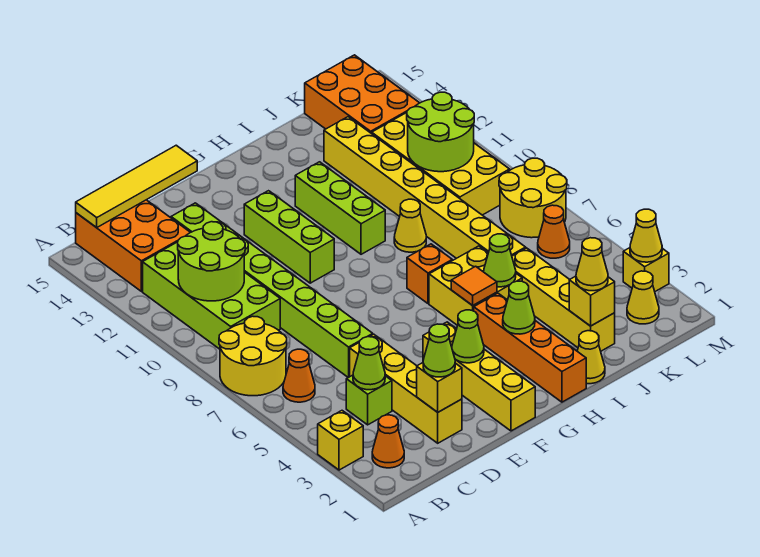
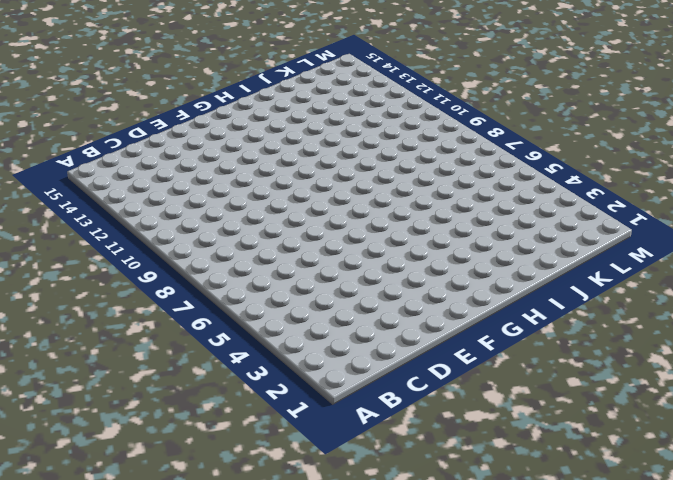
none -> yellow brick A3 level 1
none -> yellow round brick A7:B8 level 1
none -> orange cone B2 level 1
none -> orange cone B6 level 1

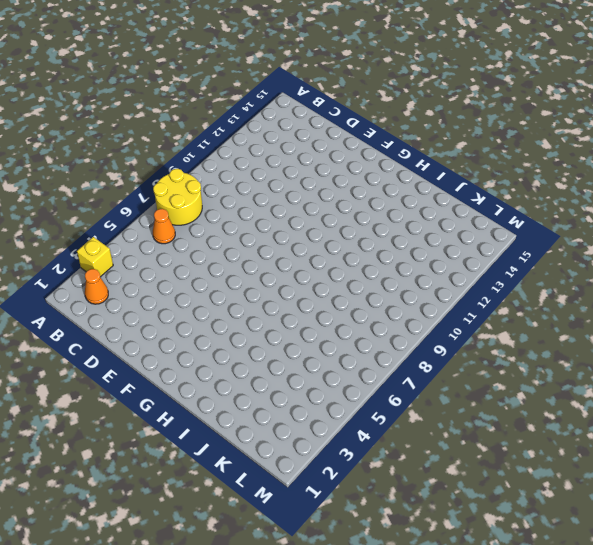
none -> lime brick B9:C12 level 1
none -> orange brick B13:C15 level 1
none -> lime brick C4 level 1
none -> yellow brick D2:D5 level 1

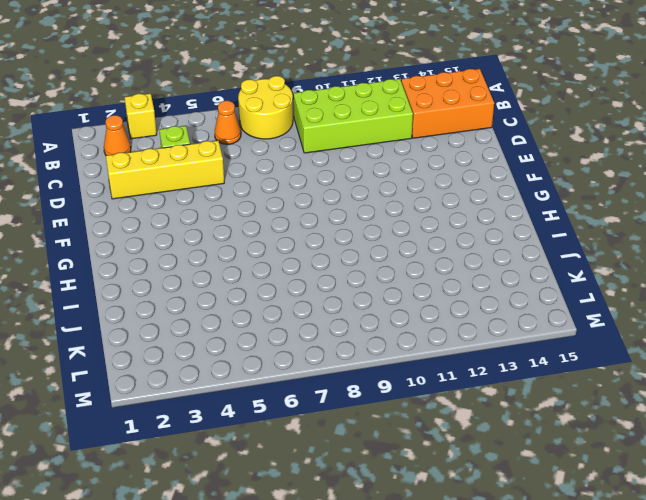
none -> lime brick D6:D13 level 1
none -> yellow brick F1:F4 level 1
none -> lime brick F10:F12 level 1
none -> orange brick H1:H4 level 1

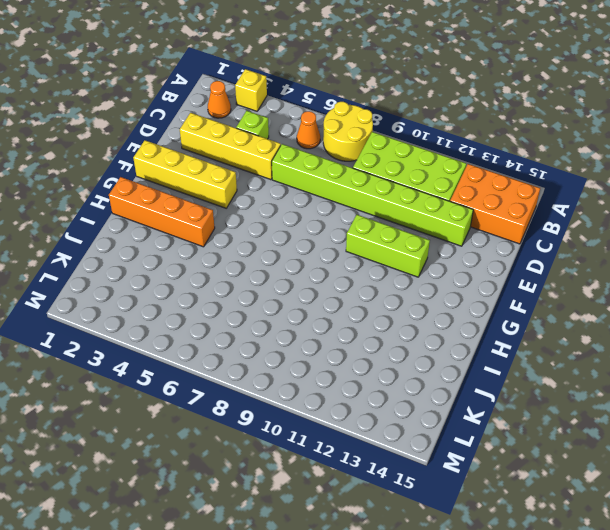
none -> yellow brick H5:I6 level 1
none -> orange brick H7 level 1
none -> lime brick H10:H12 level 1
none -> yellow cone I1 level 1

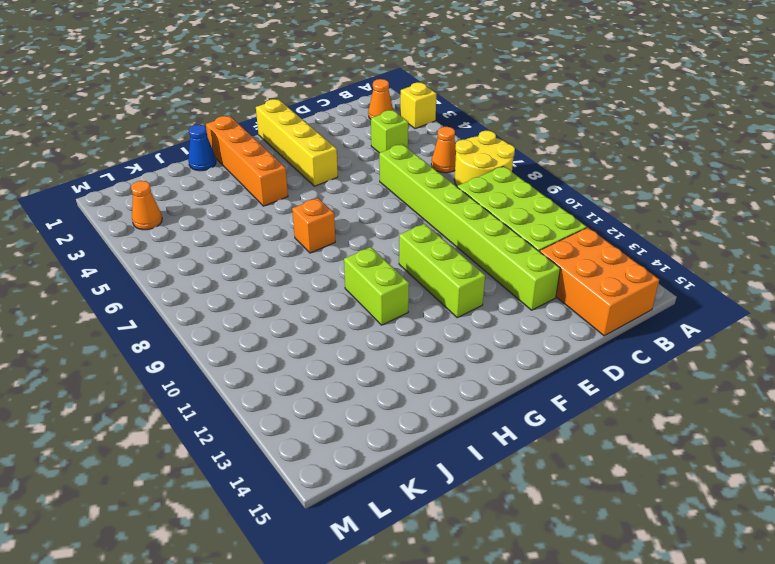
lime brick H10:H11 level 1 -> lime brick H10:H12 level 1
blue cone I1 level 1 -> yellow cone I1 level 1
orange cone L3 level 1 -> orange cone L6 level 1
none -> yellow brick D2:D5 level 1
none -> yellow brick H5:I6 level 1
none -> yellow cone I9 level 1
none -> yellow brick J2:J5 level 1

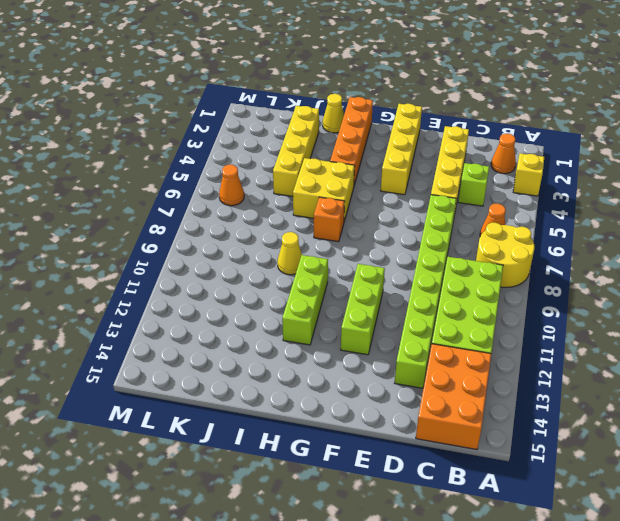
none -> yellow brick J6:J13 level 1
none -> yellow brick K9:L12 level 1
none -> orange brick K13:L15 level 1
none -> yellow cone L2 level 1

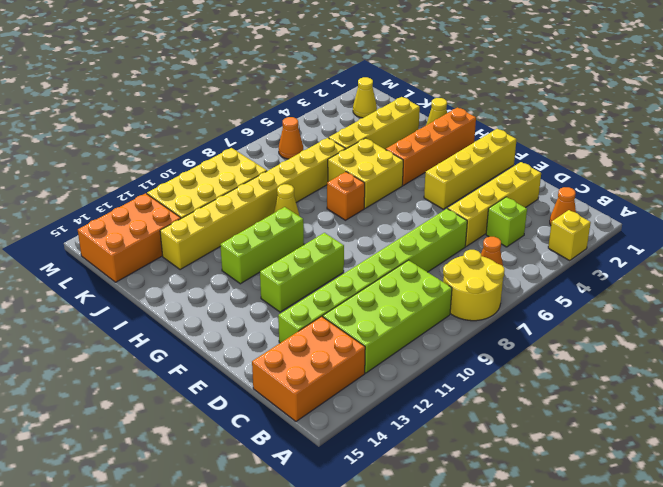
none -> yellow round brick L7:M8 level 1
none -> yellow brick M3 level 1
none -> lime round brick B10:C11 level 2
none -> yellow tile B15:E15 level 2

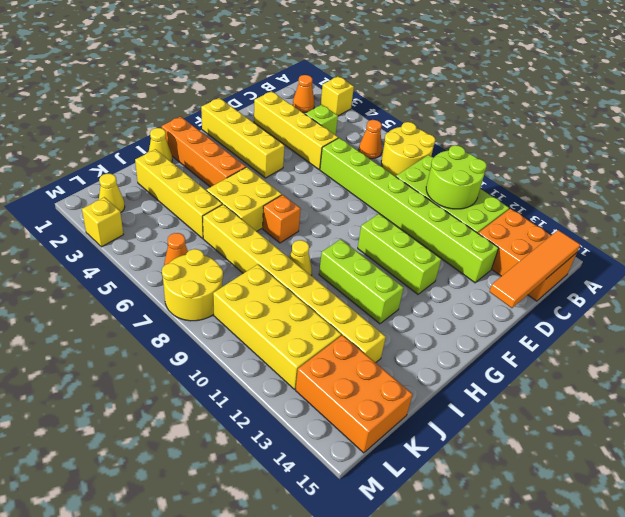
orange tile B15:E15 level 2 -> yellow tile B15:E15 level 2
none -> lime cone C4 level 2
none -> yellow brick D2 level 2
none -> lime cone F3 level 2
none -> lime cone H3 level 2

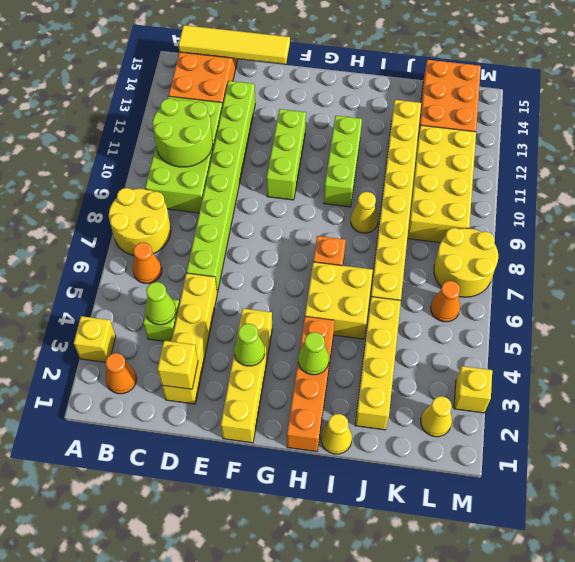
none -> orange tile H5 level 2
none -> lime cone I5 level 2
none -> yellow brick J2 level 2
none -> lime round brick K10:L11 level 2

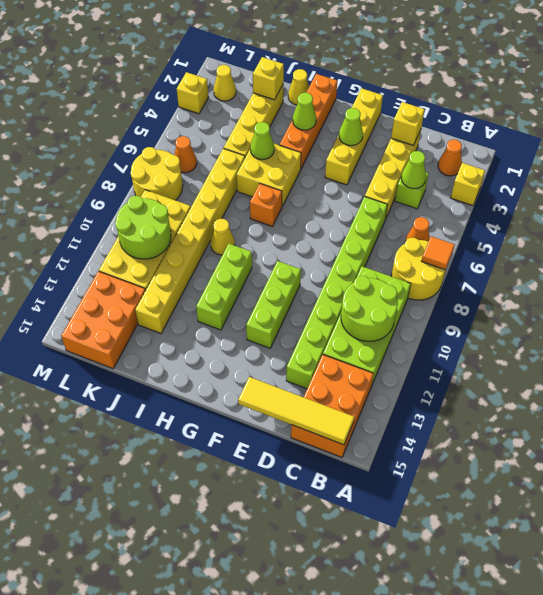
orange tile A7 level 2 -> orange tile H5 level 2
none -> yellow cone M3 level 2
none -> lime cone D2 level 3
none -> yellow cone J2 level 3

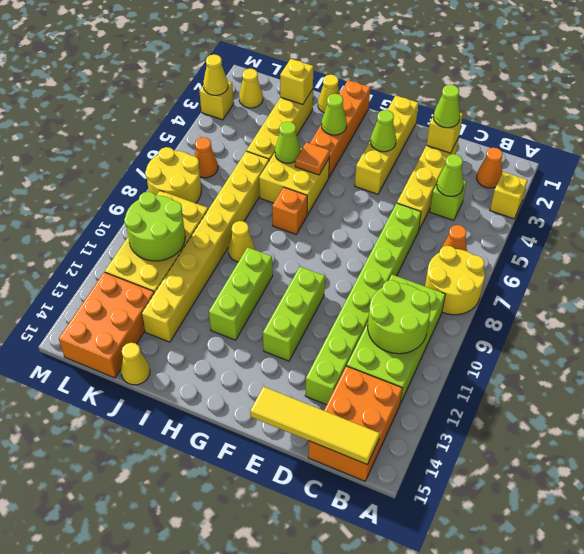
yellow cone J15 level 1 -> yellow cone J2 level 3

